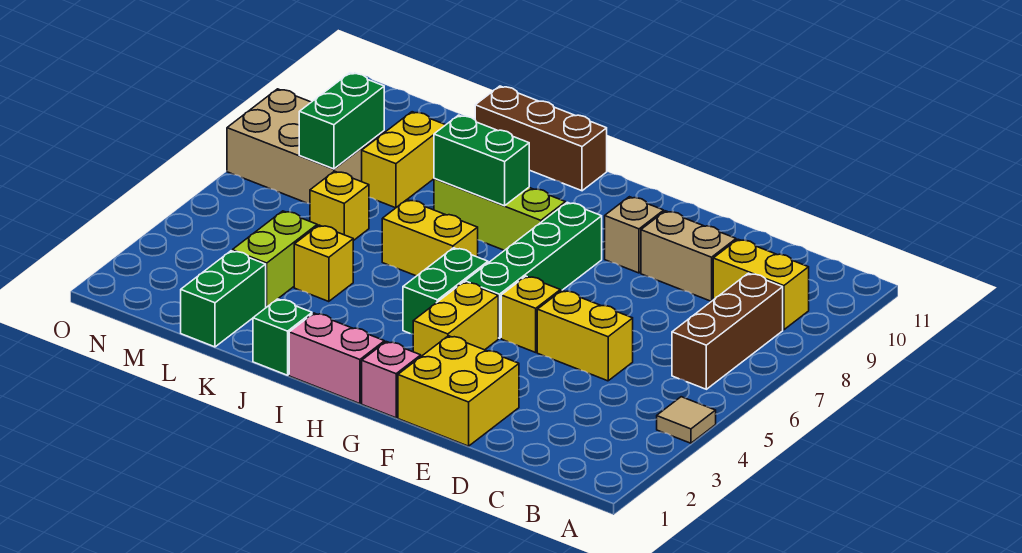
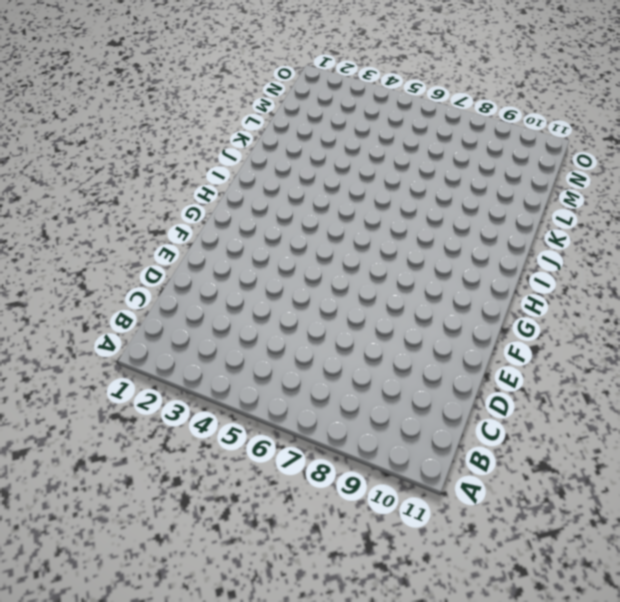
none -> tan tile A4 level 1
none -> brown brick B6:B8 level 1
none -> yellow brick B9:C9 level 1

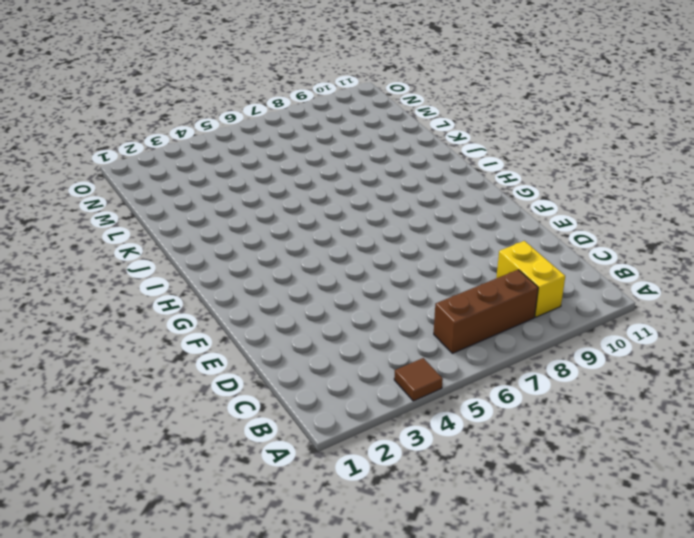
brown tile A4 level 1 -> tan tile A4 level 1
none -> yellow brick D5:E5 level 1
none -> tan brick D9:E9 level 1
none -> yellow brick E1:F2 level 1

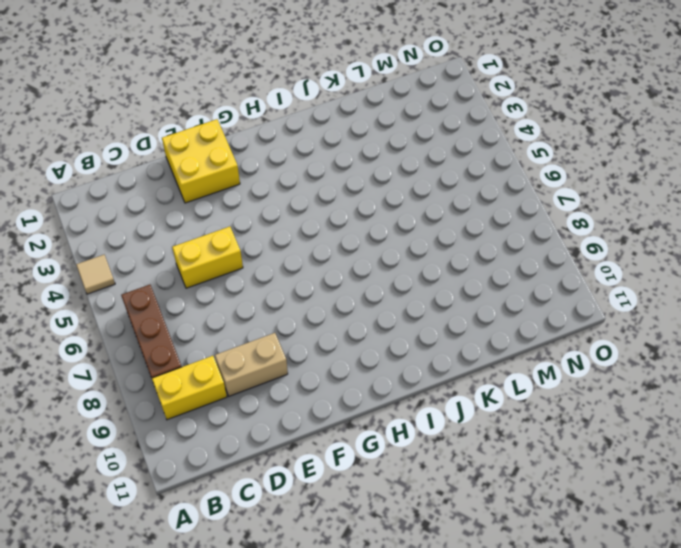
none -> yellow brick F5 level 1
none -> tan brick F9 level 1
none -> pink brick G1 level 1

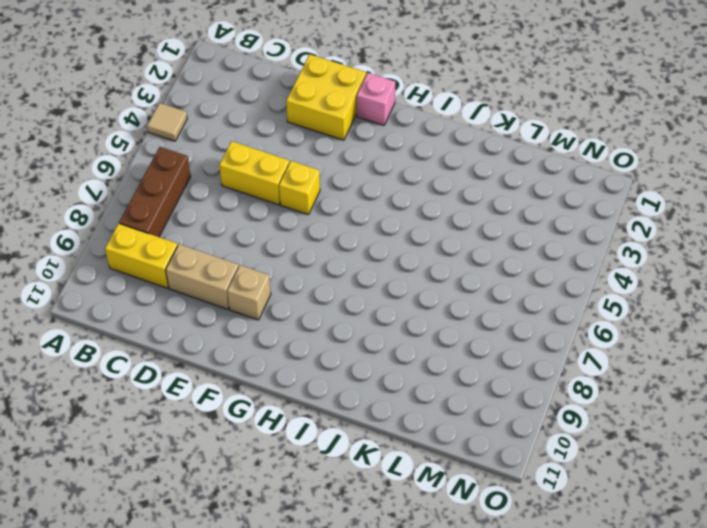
none -> yellow brick G3:G4 level 1
none -> green brick G5:G8 level 1
none -> pink brick H1:I1 level 1

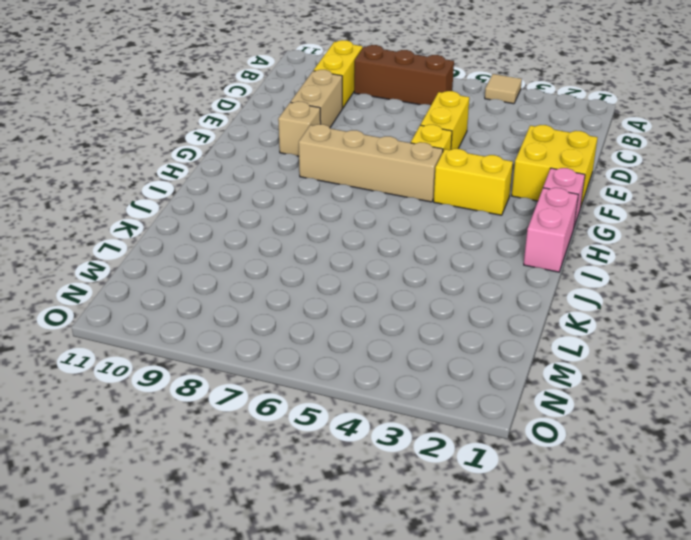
tan brick G5:G8 level 1 -> green brick G5:G8 level 1
none -> green brick H4:H5 level 1
none -> lime brick H8:J8 level 1
none -> yellow brick I6:J6 level 1

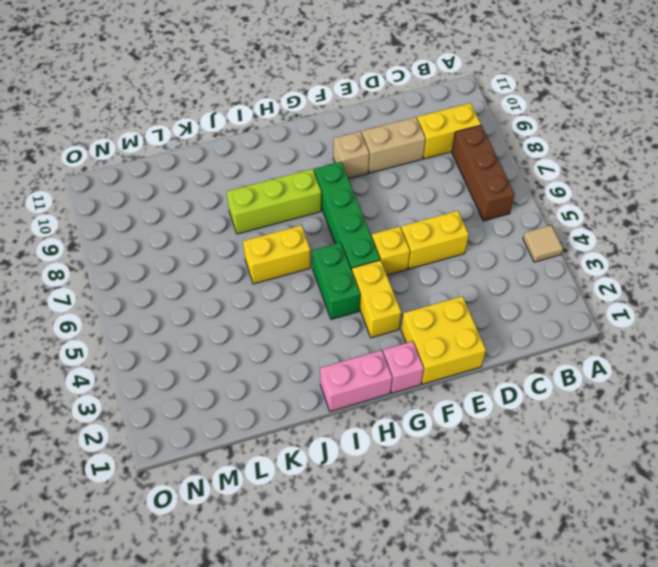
none -> brown brick I11:K11 level 1
none -> green brick J1 level 1
none -> yellow brick K4 level 1

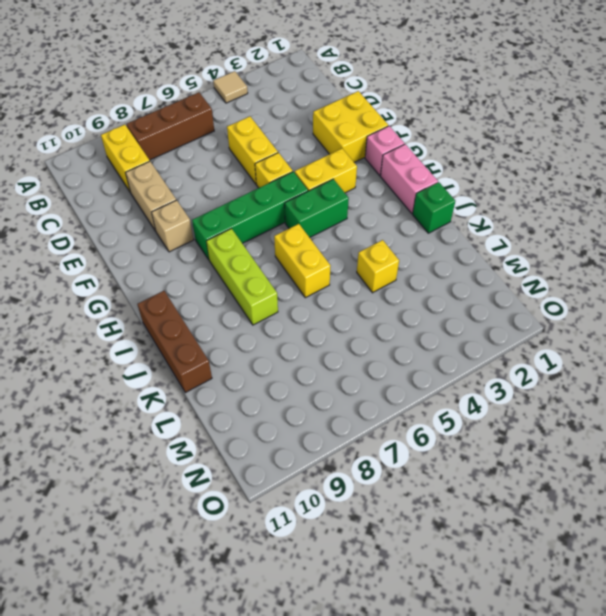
none -> green brick L1:L2 level 1
none -> lime brick L3:L4 level 1
none -> yellow brick L6 level 1

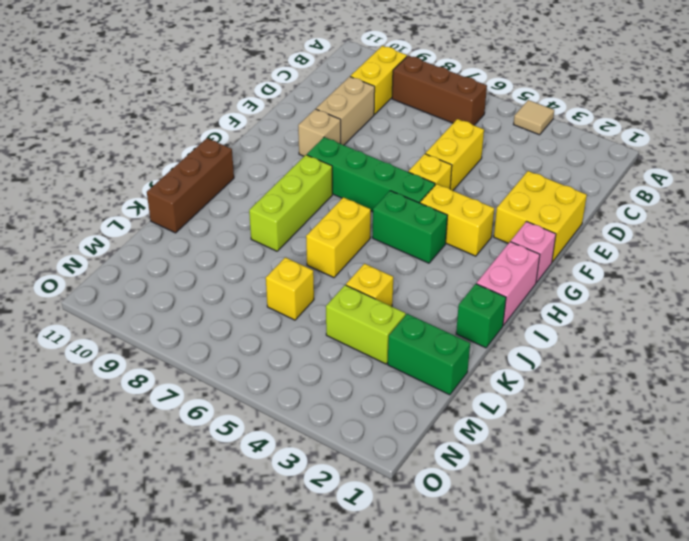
none -> yellow brick L8:L9 level 1
none -> tan brick M7:O8 level 1
none -> green brick I8:J8 level 2

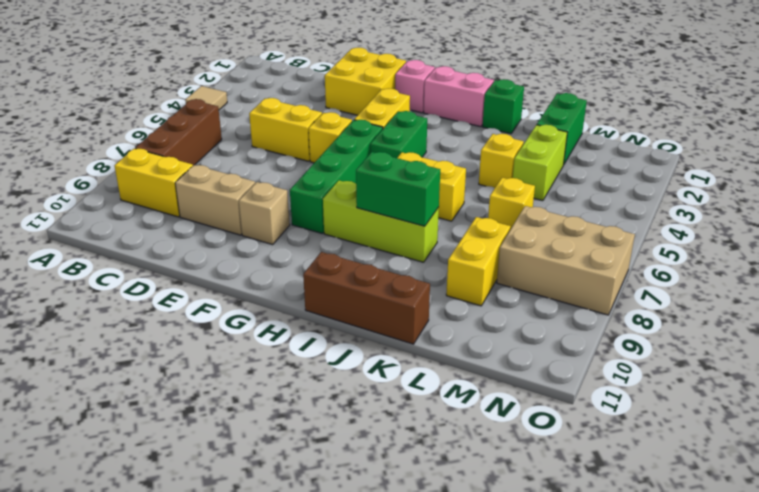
none -> green brick M7:M8 level 2

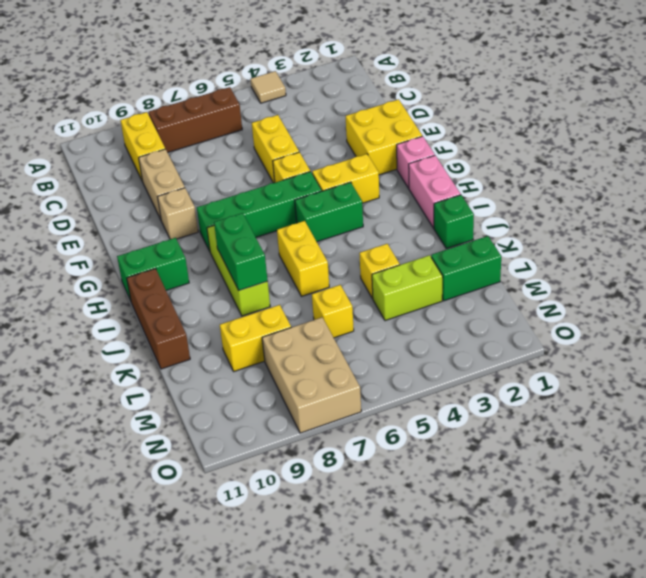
green brick H10:H11 level 1 -> green brick M7:M8 level 2

